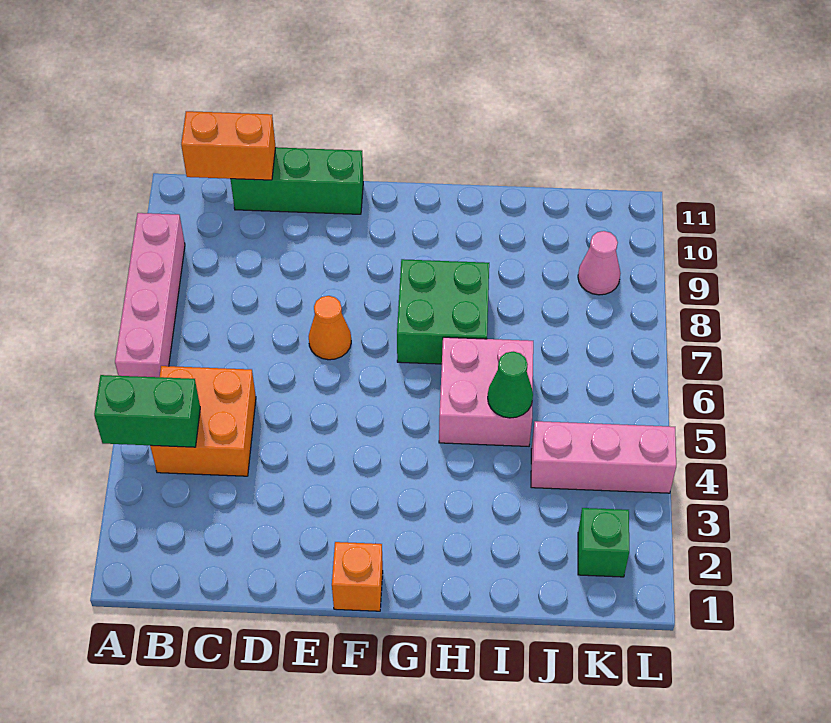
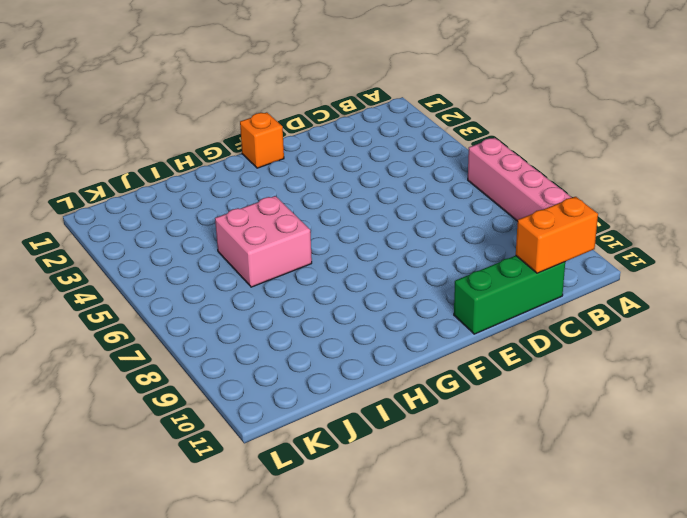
none -> orange brick B4:C5 level 1
none -> orange cone E7 level 1
none -> green brick G7:H8 level 1

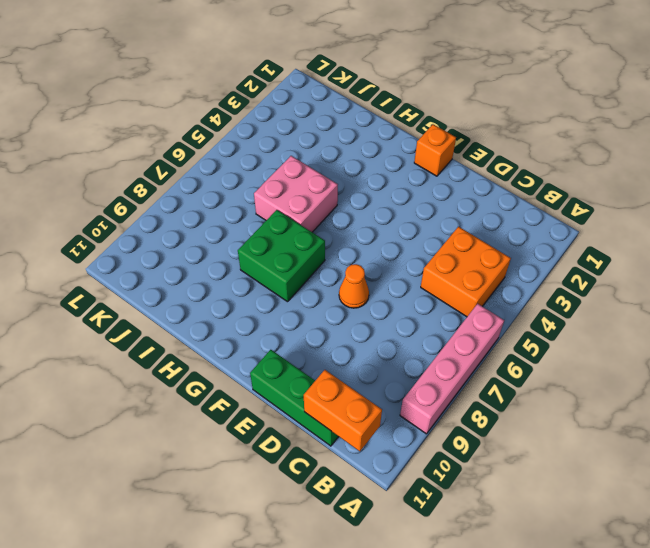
none -> pink brick J4:L4 level 1
none -> green brick K2 level 1
none -> pink cone K9 level 1

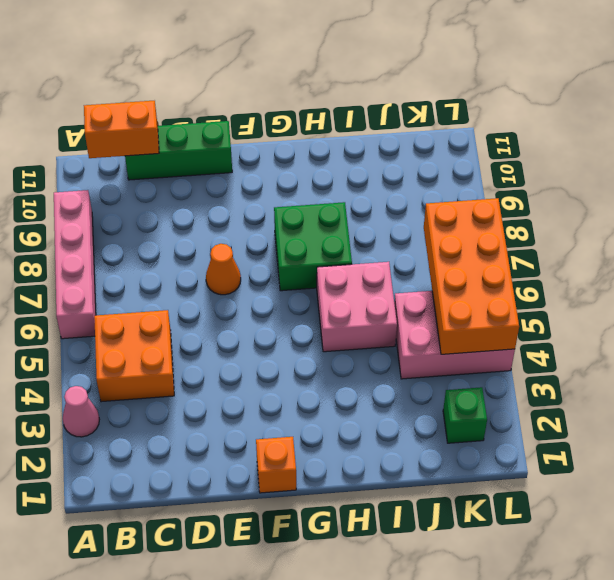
pink cone A3 level 1 -> pink cone K9 level 1
pink brick J4:L5 level 1 -> pink brick J4:L4 level 1
orange brick K4:L7 level 2 -> none
none -> green brick A4:B4 level 2
none -> green cone I5 level 2

